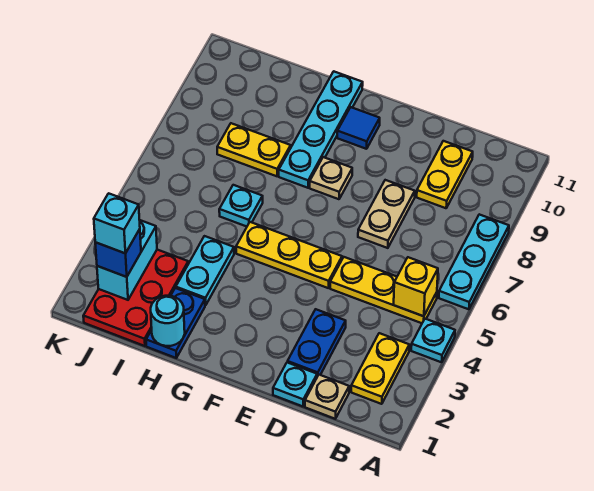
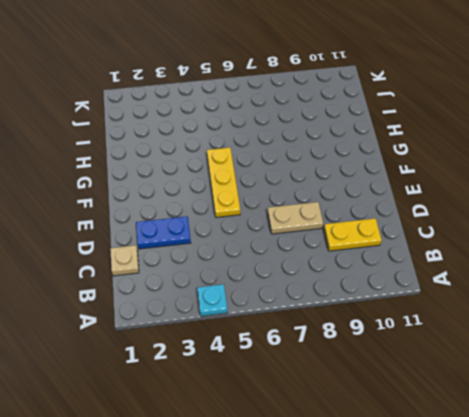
none -> cyan plate A6:A8 level 1
none -> yellow plate B2:B3 level 1
none -> yellow plate B5:D5 level 1

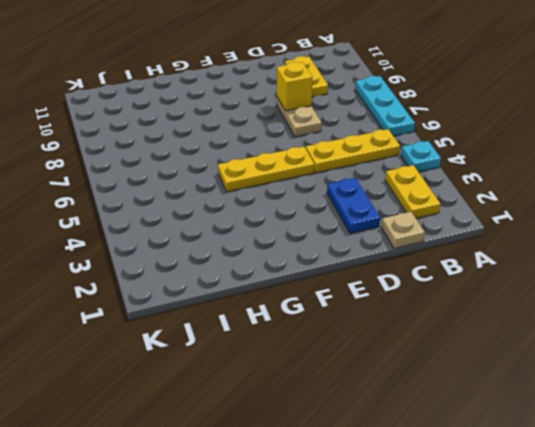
yellow brick D8 level 2 -> yellow brick B5 level 2
none -> cyan plate D1 level 1
none -> tan plate F8 level 1
none -> blue tile F10 level 1

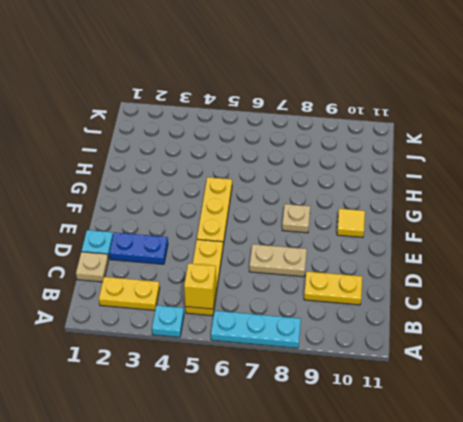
yellow tile F10 level 1 -> blue tile F10 level 1
none -> cyan plate G8:G11 level 1
none -> blue plate H1:H2 level 1
none -> cyan plate H3:H4 level 1

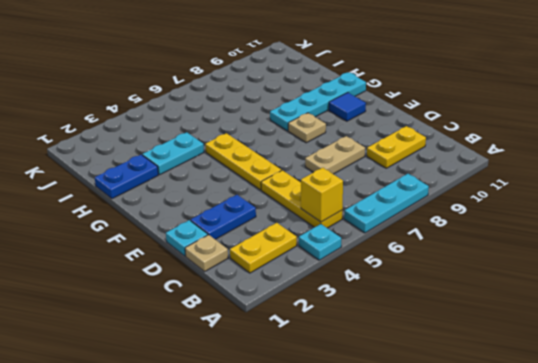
none -> cyan plate H6 level 1
none -> yellow plate H8:I8 level 1
none -> red plate I1:J3 level 1

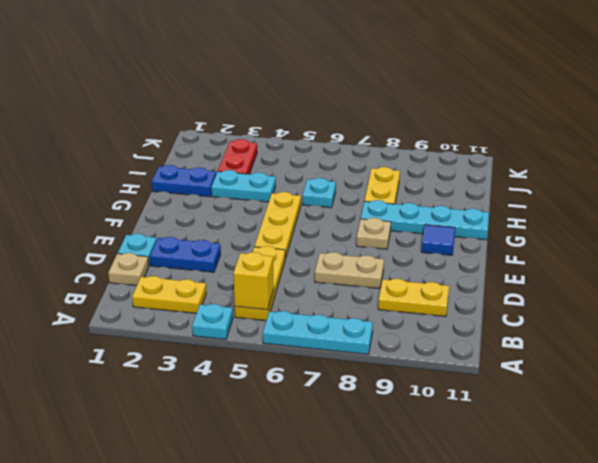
red plate I3:J3 level 1 -> red plate I1:J3 level 1
none -> cyan round brick H1 level 2
none -> cyan brick J2:J3 level 2
none -> blue brick J2 level 3

